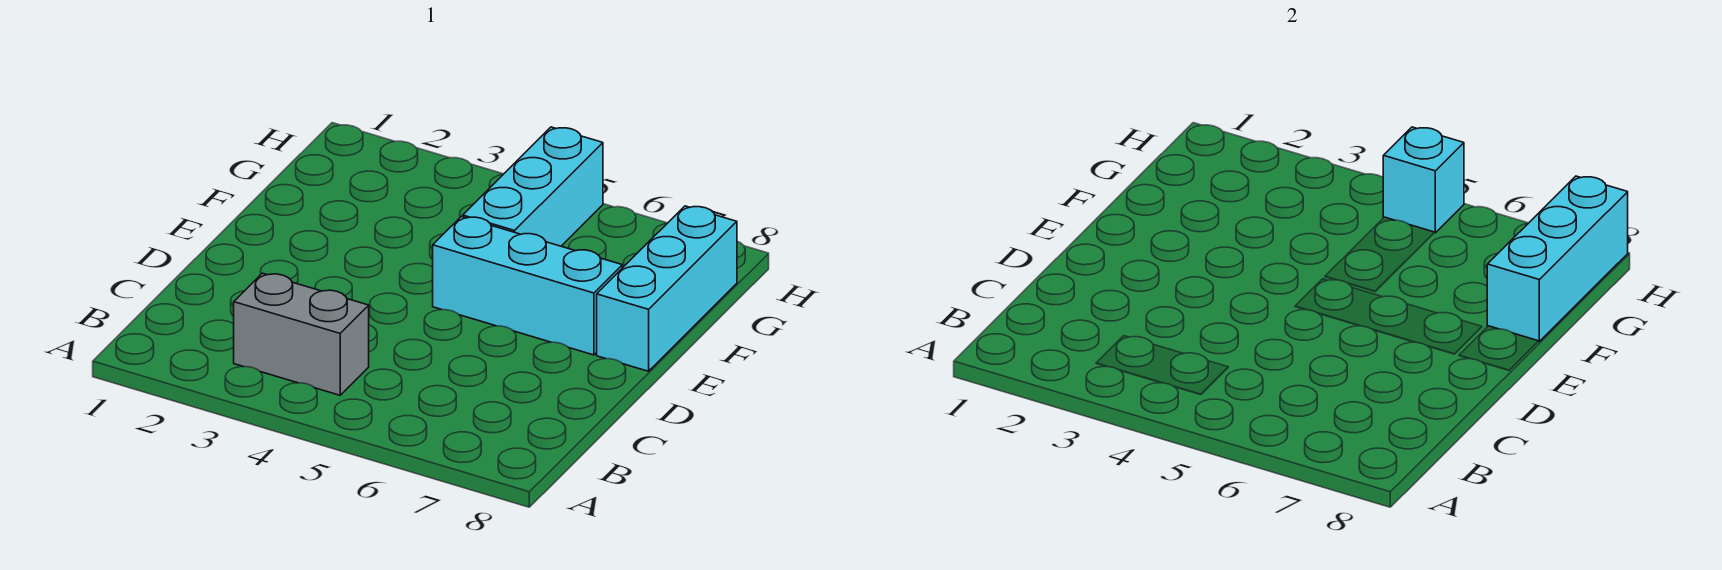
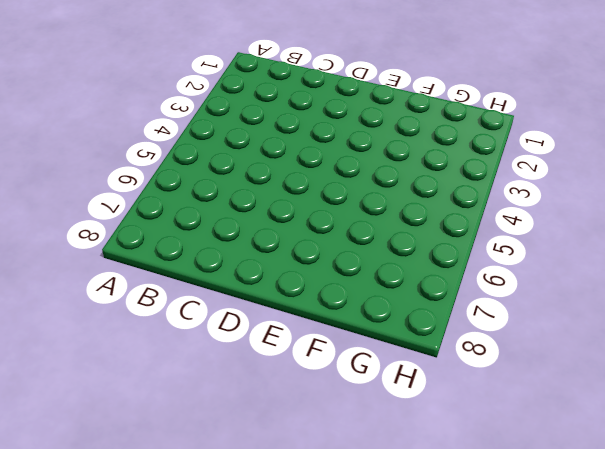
none -> grey brick B3:B4 level 1
none -> cyan brick E5:E7 level 1

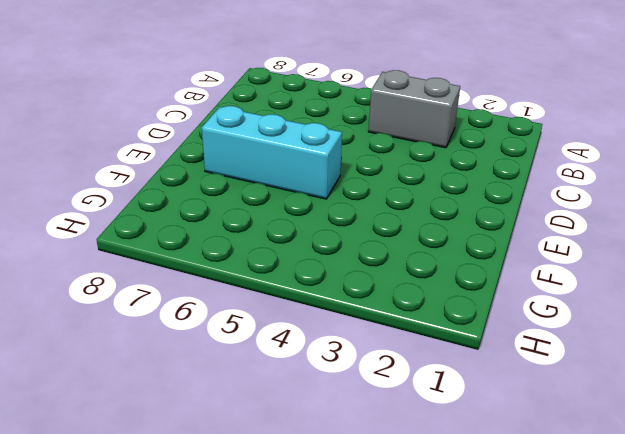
none -> cyan brick E8:G8 level 1
none -> cyan brick F5:H5 level 1

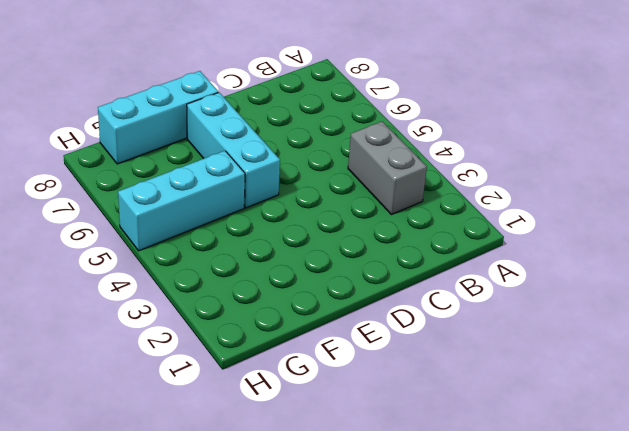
none -> cyan brick F8:H8 level 2
none -> cyan brick H5 level 2

